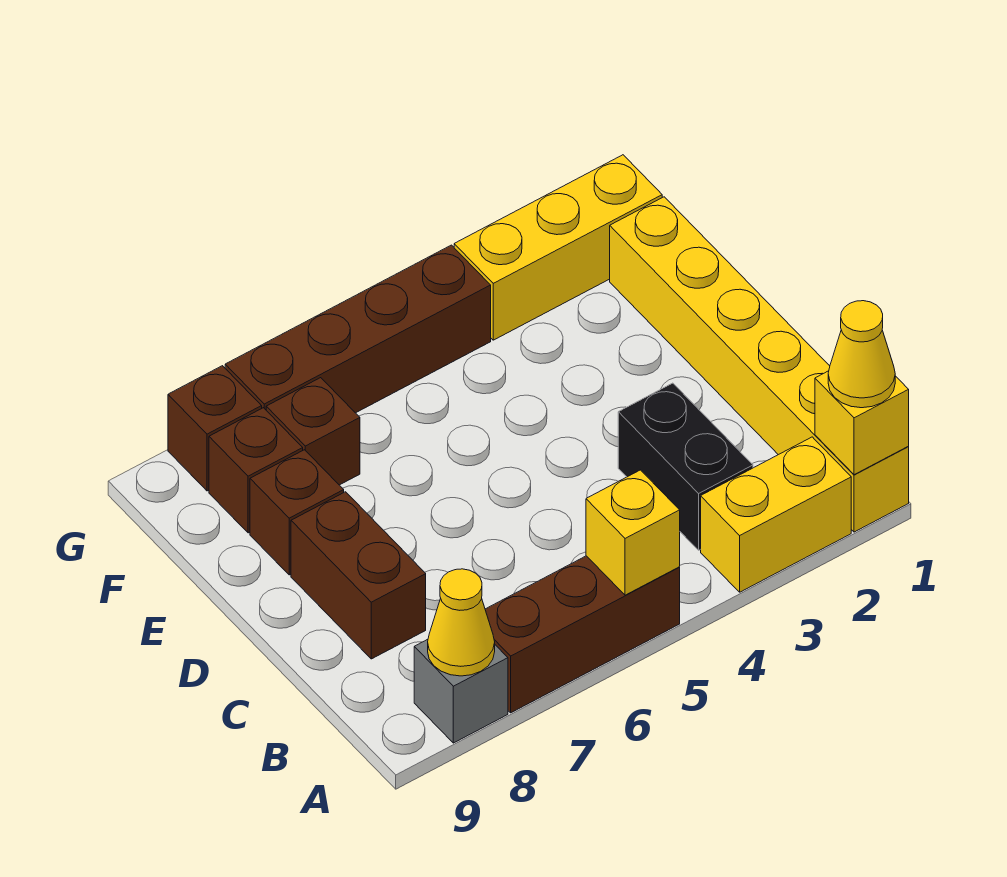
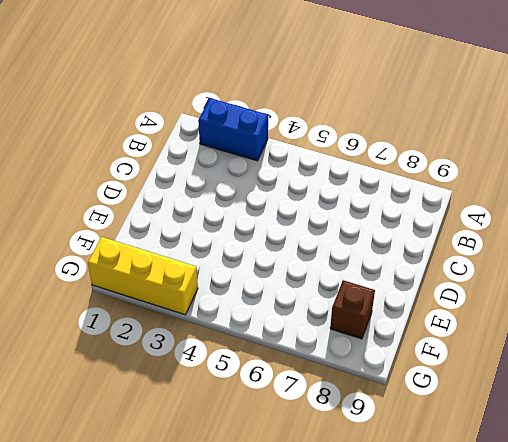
blue brick A2:A3 level 1 -> yellow brick A2:A3 level 1
none -> yellow brick A1:F1 level 1
none -> brown brick A5:A7 level 1
none -> grey brick A8 level 1

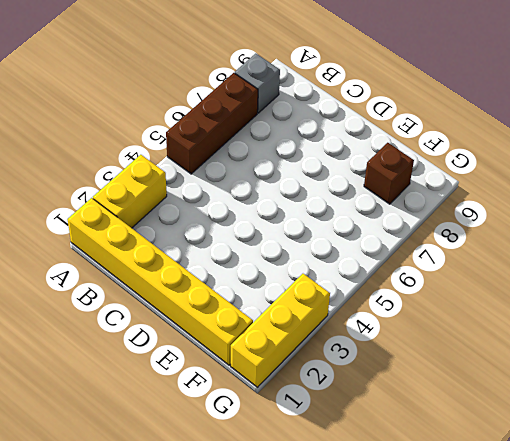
none -> black brick B3:C3 level 1
none -> brown brick C8:D8 level 1
none -> brown brick E8 level 1

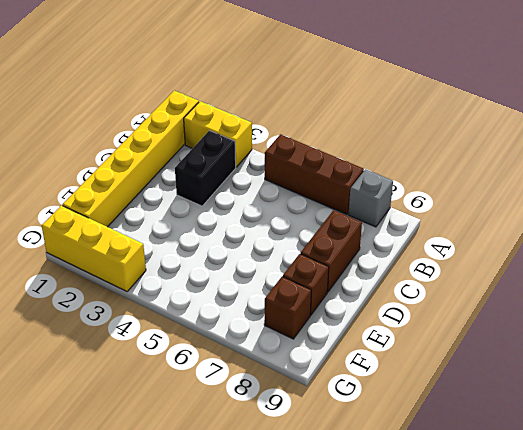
none -> brown brick F7 level 1
none -> brown brick G4:G7 level 1
none -> brown brick G8 level 1

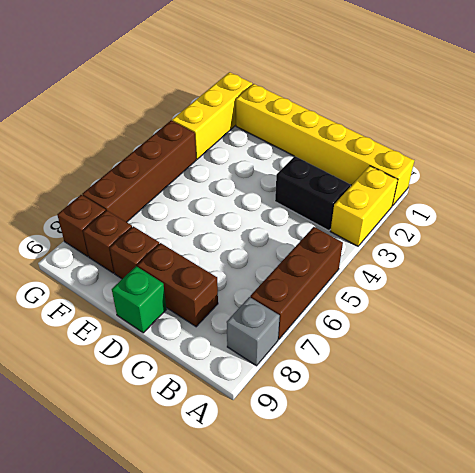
green brick D9 level 1 -> none
none -> brown brick F7 level 1
none -> yellow brick A1 level 2
none -> yellow brick A5 level 2

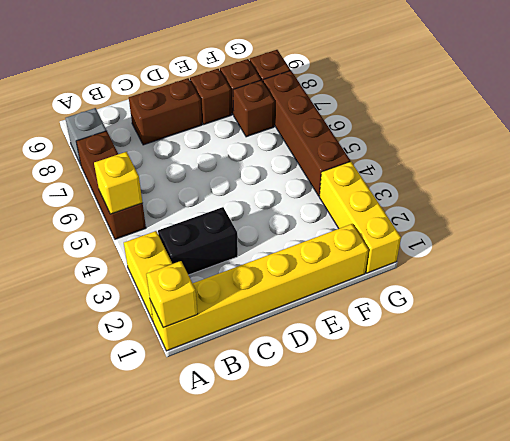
none -> yellow cone A8 level 2
none -> yellow cone A1 level 3

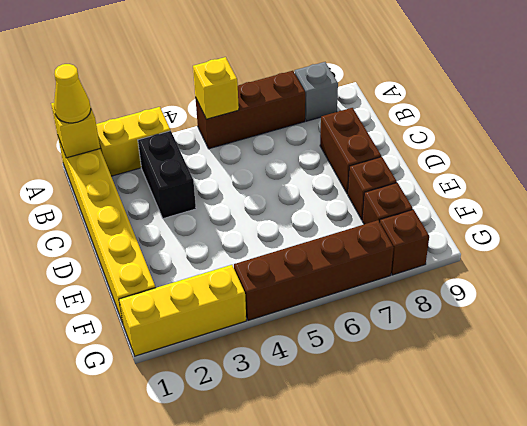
none -> brown brick F7 level 1
none -> yellow cone A8 level 2

